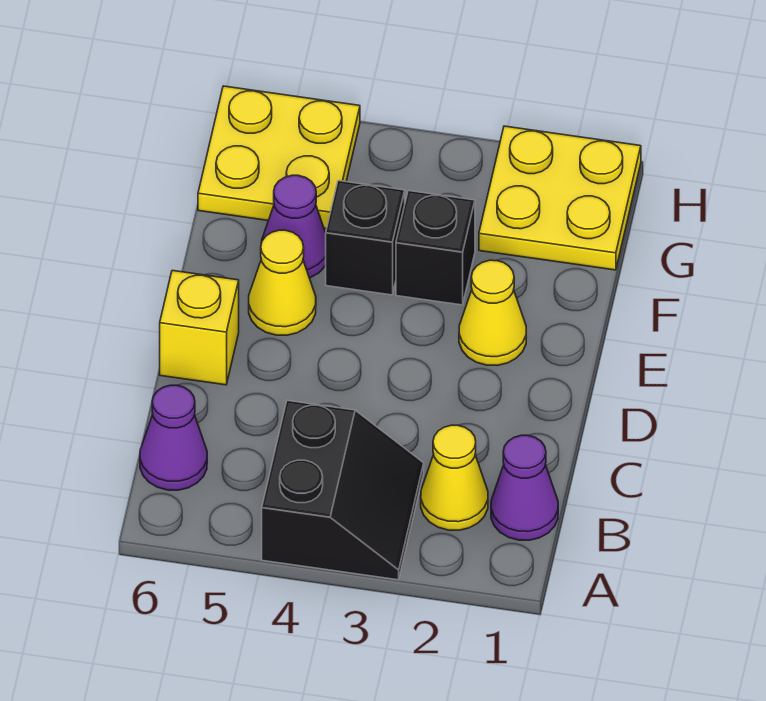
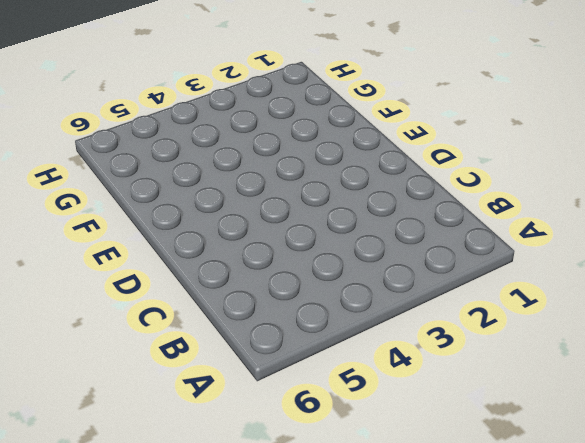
none -> black slope A3:B4 level 1 top 4
none -> purple cone B1 level 1
none -> yellow cone B2 level 1

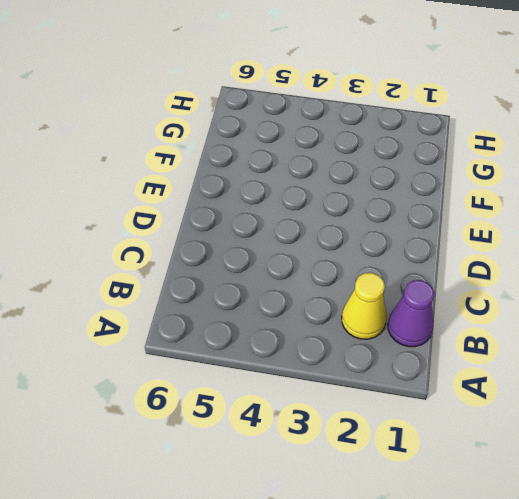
none -> black slope A3:B4 level 1 top 4
none -> purple cone B6 level 1
none -> yellow brick D6 level 1

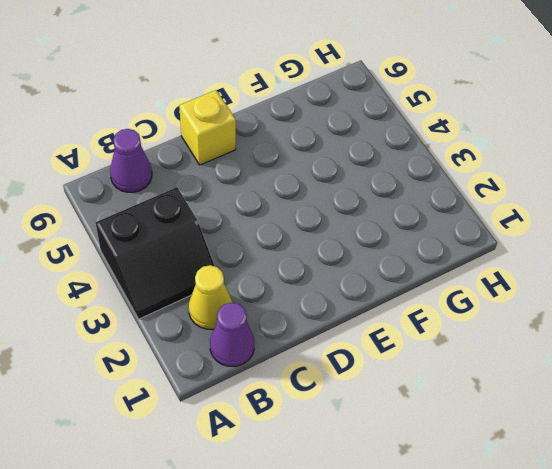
none -> yellow cone E2 level 1
none -> yellow cone E5 level 1
none -> black brick F3 level 1

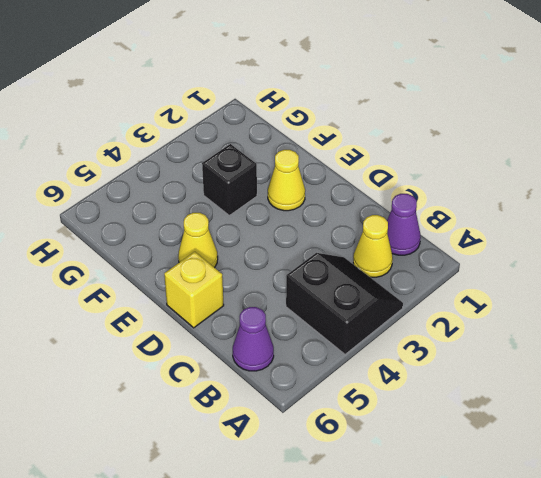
none -> black brick F4 level 1
none -> purple cone F5 level 1
none -> yellow plate G1:H2 level 1

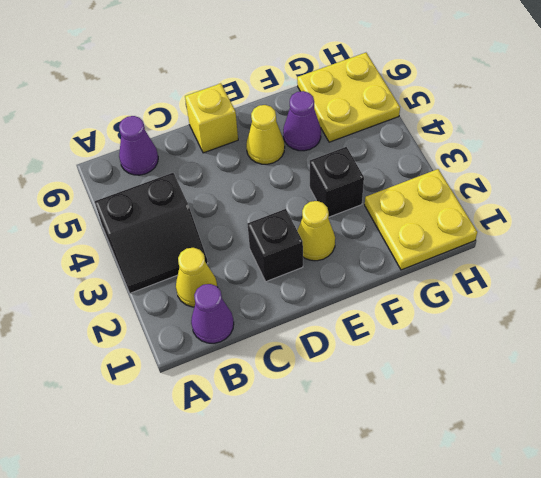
black brick D2 level 1 -> black brick F4 level 1

